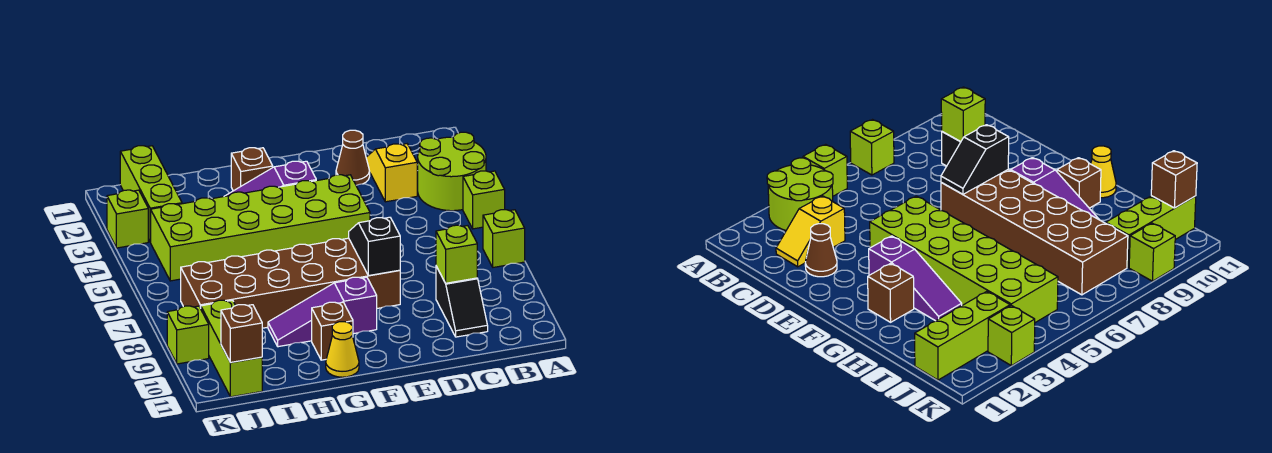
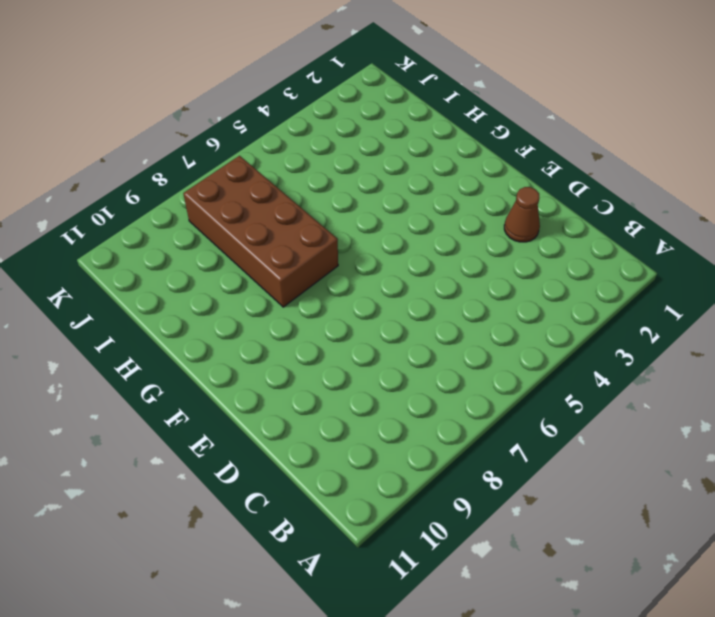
brown brick G7:J8 level 1 -> brown brick E7:J8 level 1
none -> lime round brick A3:B4 level 1
none -> lime brick A5 level 1
none -> lime brick A7 level 1

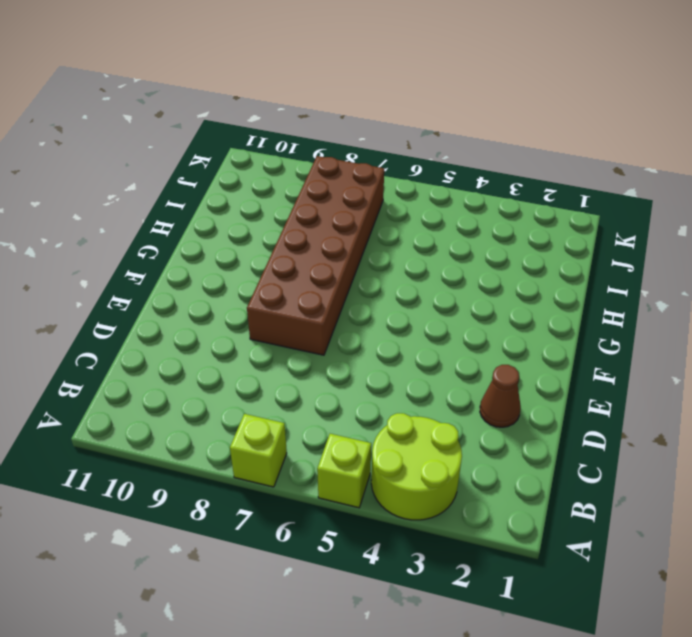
none -> yellow slope C2:C3 level 1 top 3
none -> black slope C9:C10 level 1 top 9
none -> lime brick E4:J5 level 1

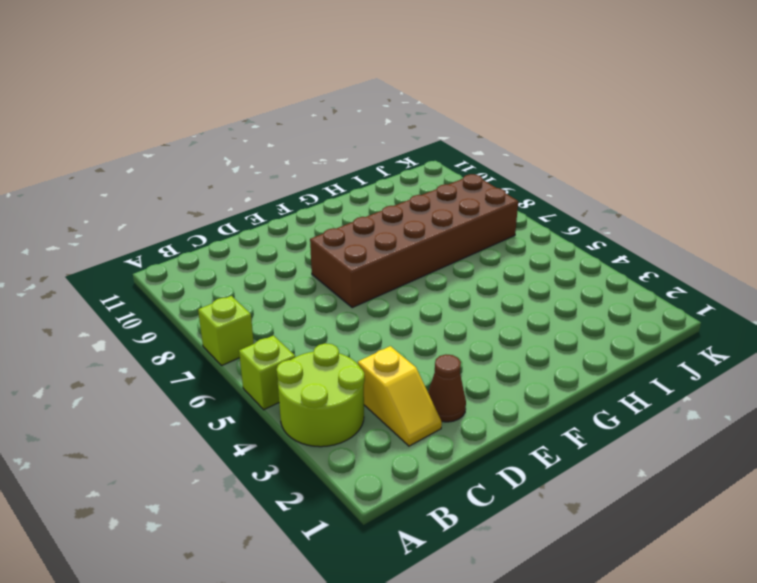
none -> black slope C9:C10 level 1 top 9
none -> lime brick E4:J5 level 1
none -> purple slope F3:H3 level 1 top F

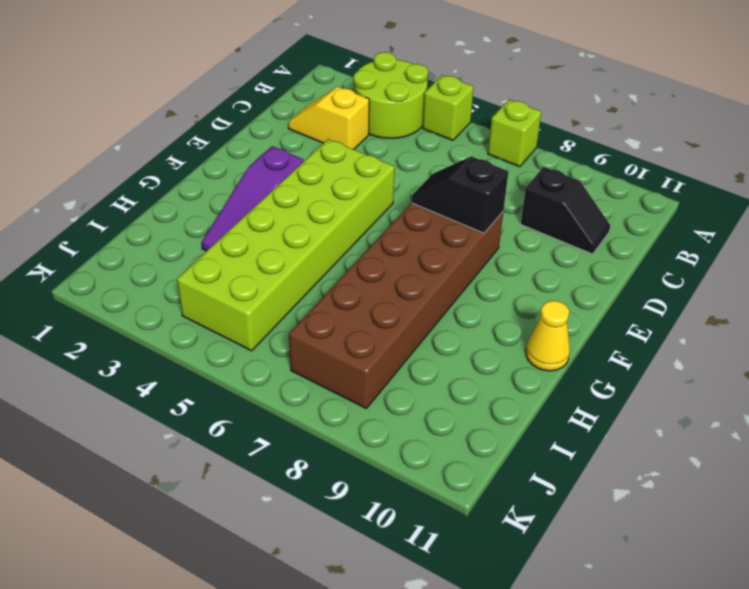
none -> brown cone D2 level 1
none -> purple slope F9:H9 level 1 top F
none -> brown brick G2 level 1

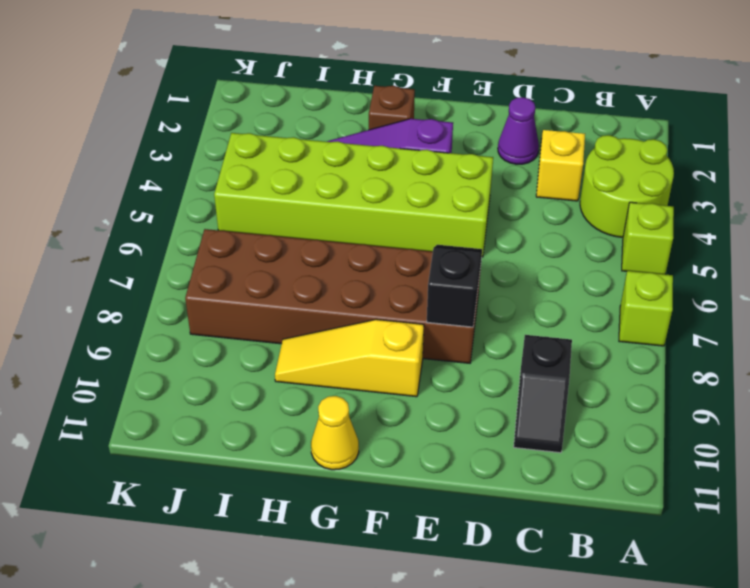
purple cone D2 level 1 -> brown cone D2 level 1
yellow slope F9:H9 level 1 top F -> purple slope F9:H9 level 1 top F
none -> brown brick G10 level 1
none -> lime brick J1:J3 level 1
none -> lime brick J9:J11 level 1

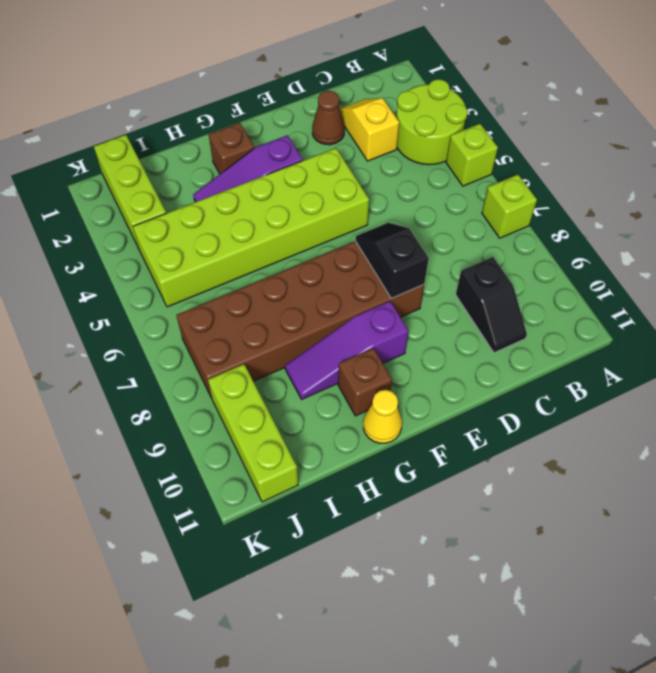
none -> lime brick K3 level 1
none -> lime brick K9 level 1
none -> lime brick C9 level 2

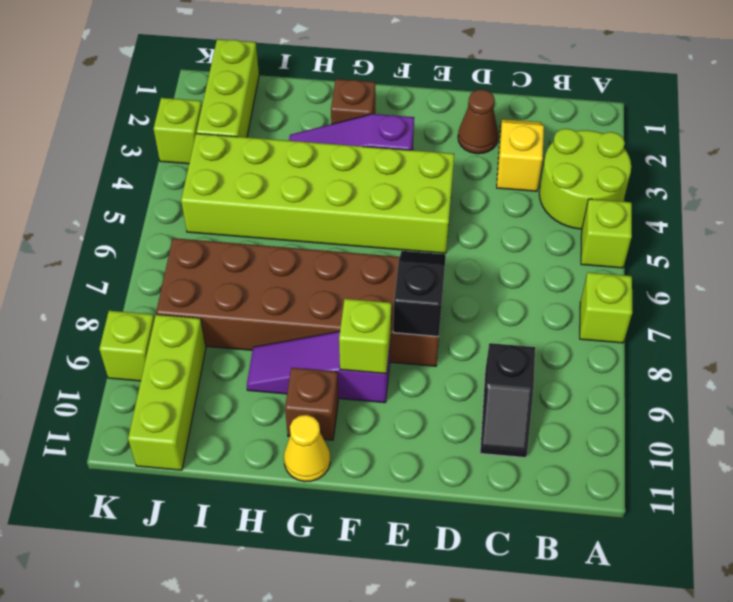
lime brick F9 level 2 -> lime brick C9 level 2
none -> brown brick J11 level 2

